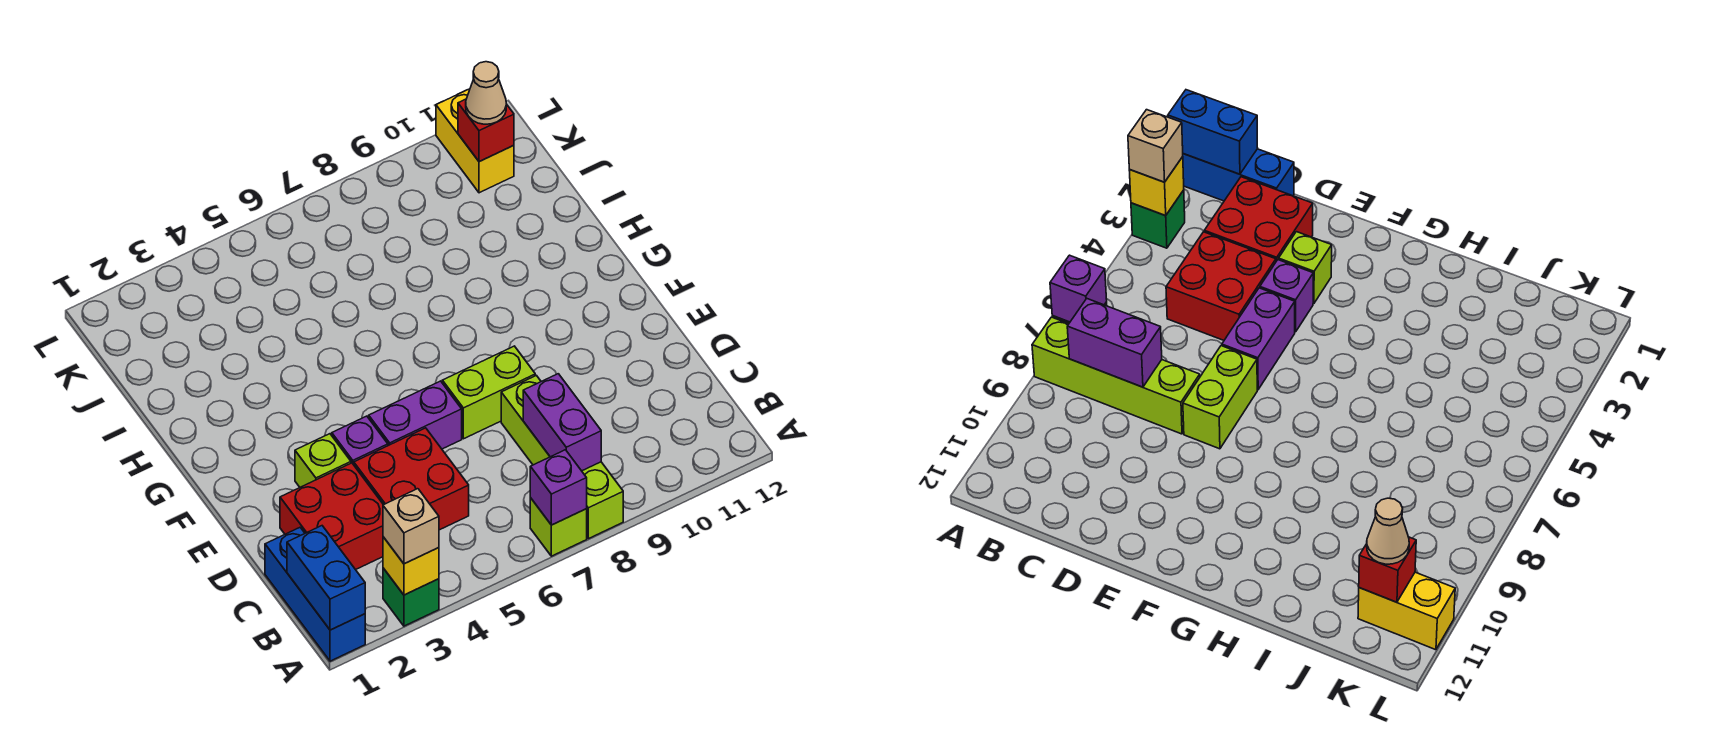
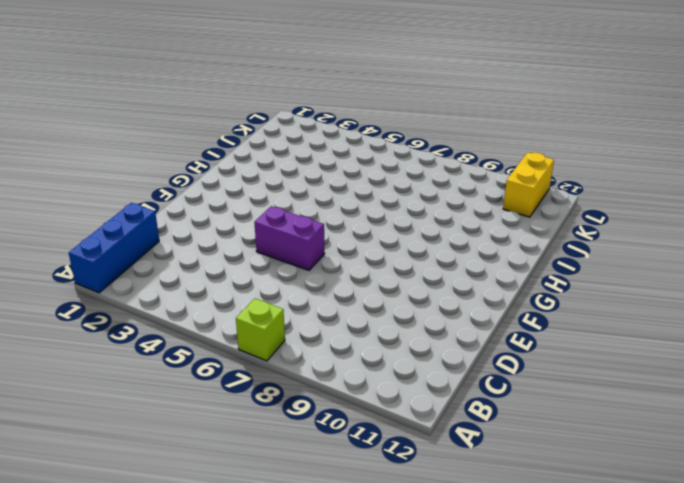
none -> green brick A3 level 1
none -> lime brick A8:D8 level 1
none -> red brick C2:D3 level 1

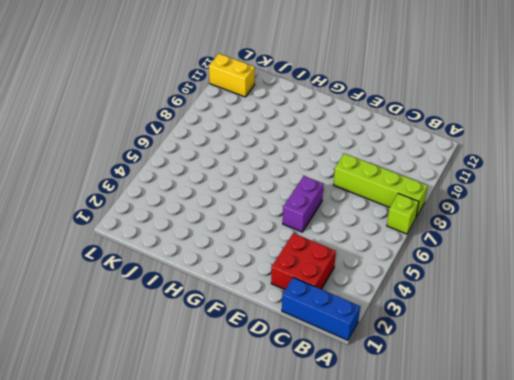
none -> green brick A3 level 1
none -> red brick C4:D5 level 1
none -> lime brick E3 level 1

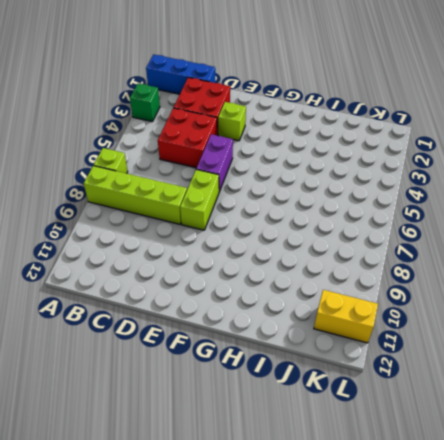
none -> purple brick E4 level 1
none -> blue brick A1:B1 level 2
none -> yellow brick A3 level 2

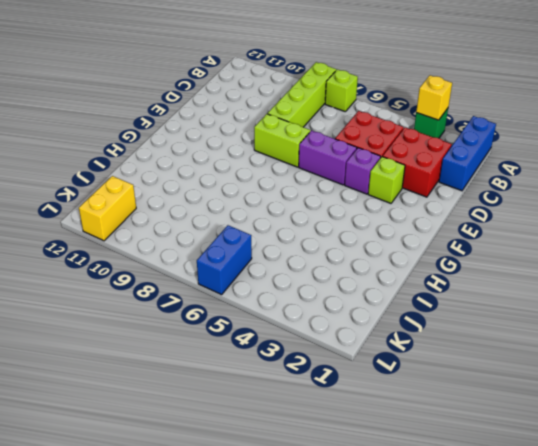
blue brick K6:L6 level 1 -> blue brick A1:B1 level 2
none -> purple brick A7 level 2
none -> purple brick B8:C8 level 2
none -> red brick K11 level 2

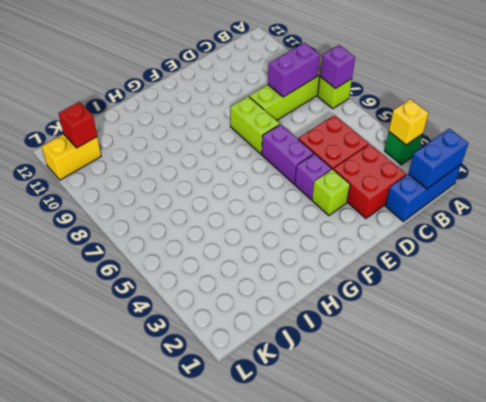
none -> tan brick A3 level 3
none -> tan cone K11 level 3

